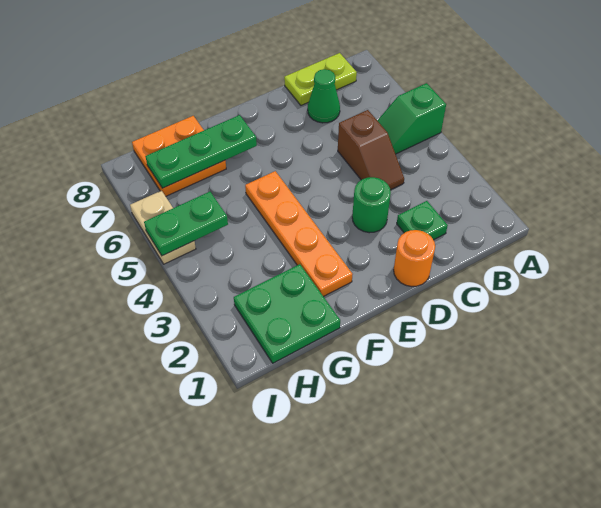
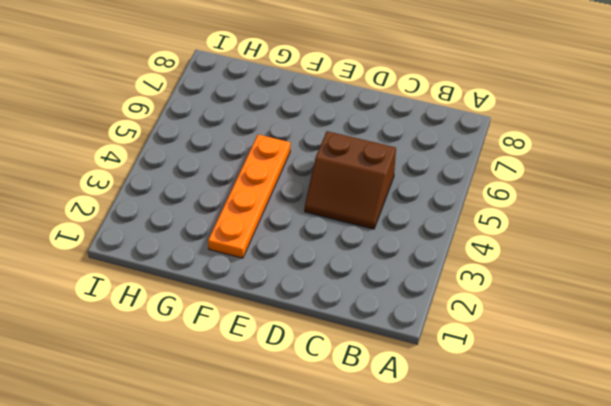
brown slope C4:D5 level 1 top 5 -> brown slope C4:C5 level 1 top 5
none -> green slope A5:B5 level 1 top A
none -> lime plate B8:C8 level 1
none -> green plate C2 level 1

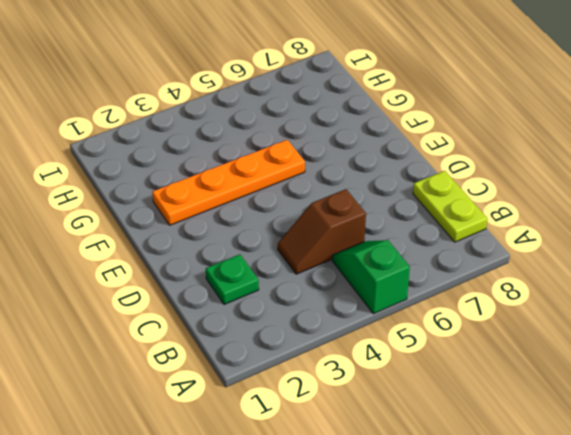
none -> green cone C7 level 1
none -> orange round brick D1 level 1
none -> green round brick D3 level 1

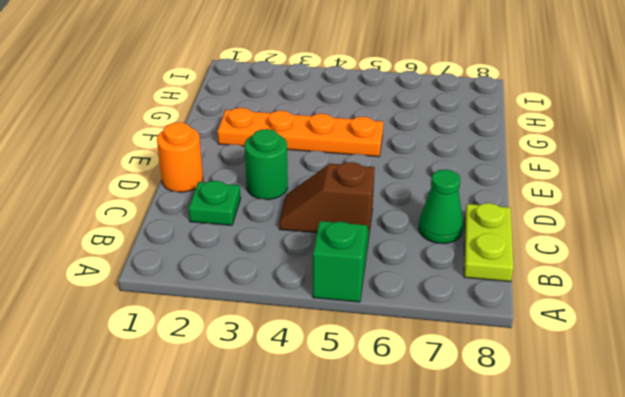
none -> green plate G1:H2 level 1
none -> orange plate G7:H8 level 1
none -> tan plate I5:I6 level 1

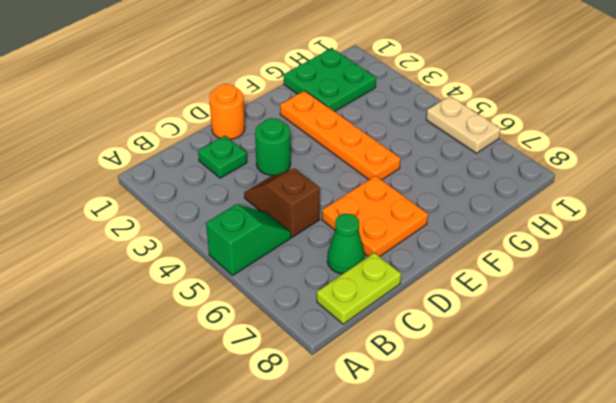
orange plate D6:E7 level 1 -> orange plate G7:H8 level 1
none -> green plate F7:H7 level 2
none -> green plate H5:I5 level 2

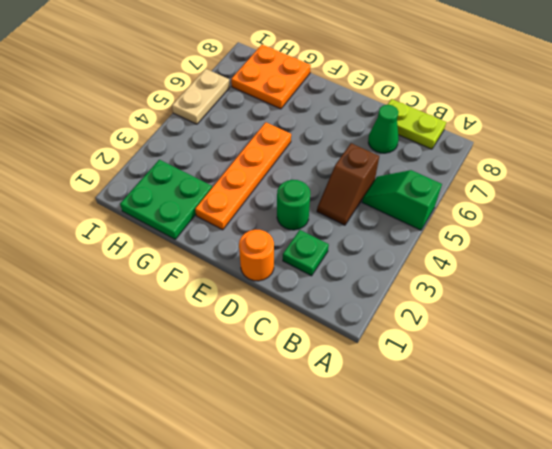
none -> green plate F7:H7 level 2
none -> green plate H5:I5 level 2

